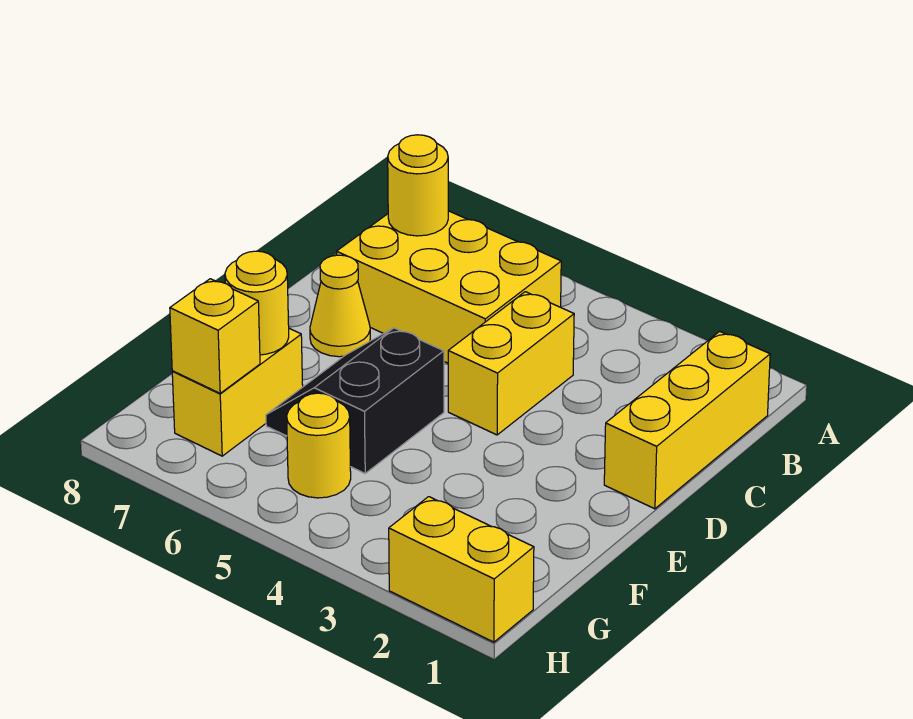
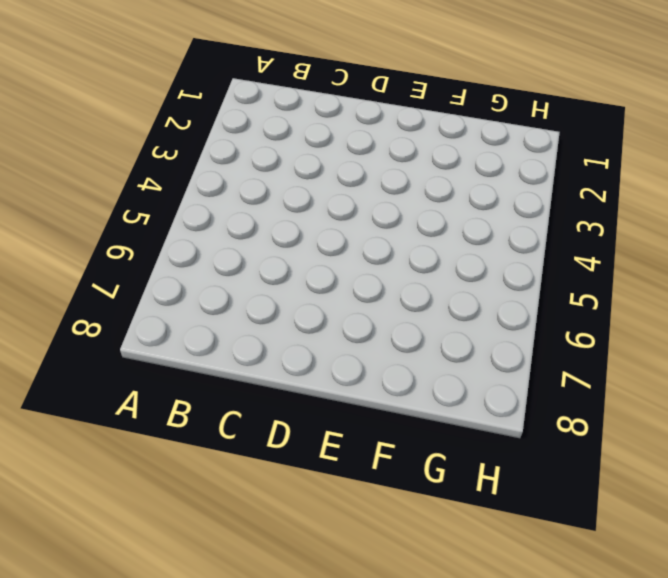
none -> yellow brick B1:D1 level 1
none -> yellow brick B5:C7 level 1

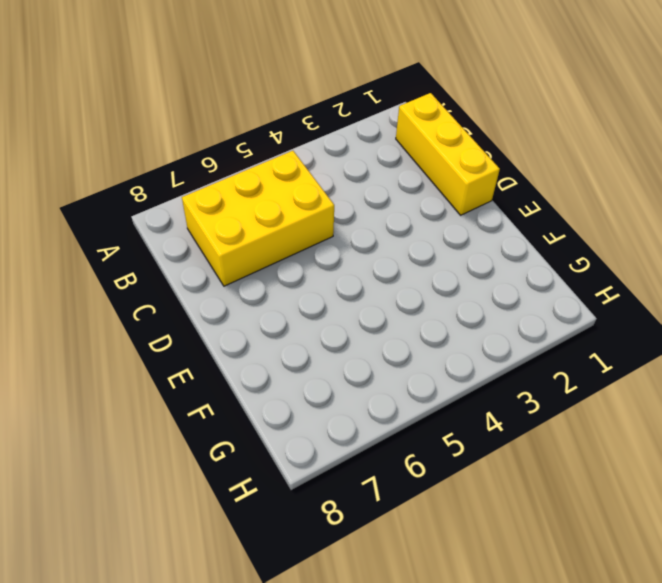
none -> yellow brick C4:D4 level 1
none -> yellow cone D7 level 1

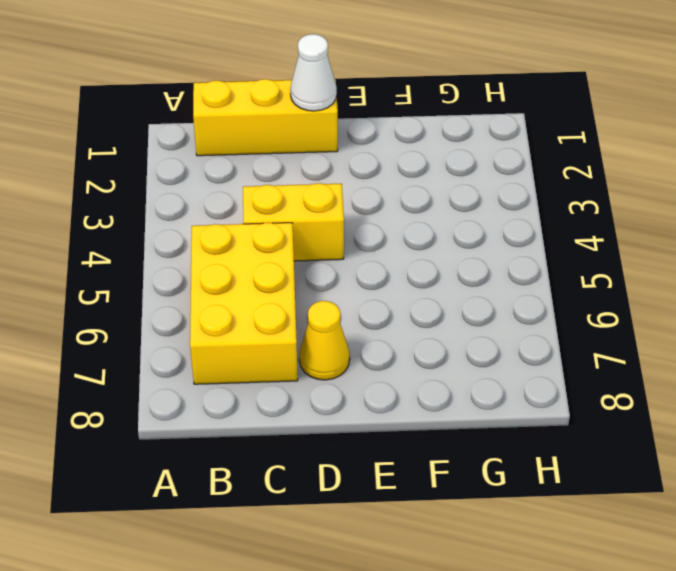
white cone D1 level 2 -> none
none -> black slope E5:F6 level 1 top 5
none -> yellow brick F7:G7 level 1

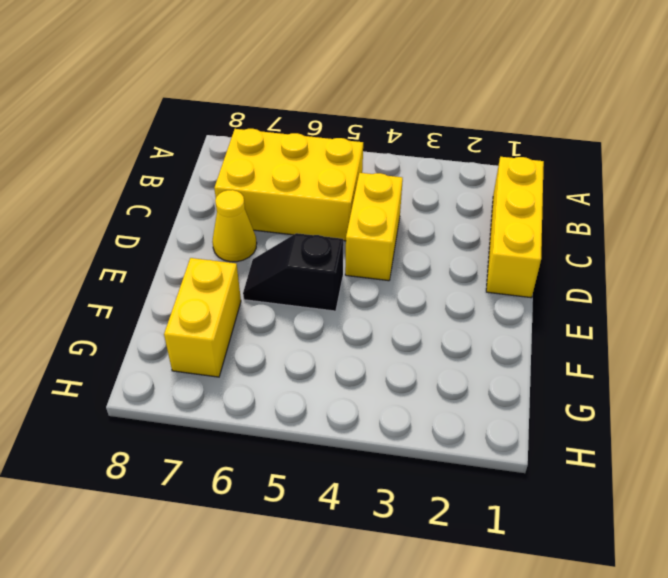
black slope E5:E6 level 1 top 5 -> black slope E5:F6 level 1 top 5
none -> yellow round brick G5 level 1
none -> yellow brick H1:H2 level 1

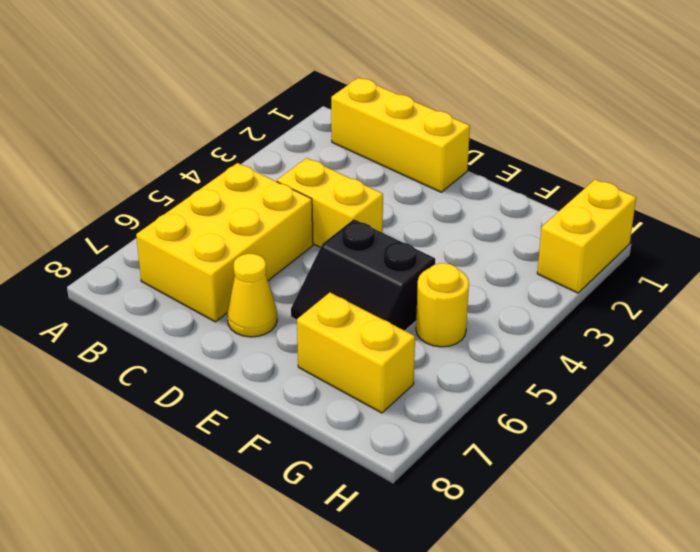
none -> yellow round brick B7 level 2
none -> yellow round brick F7 level 2

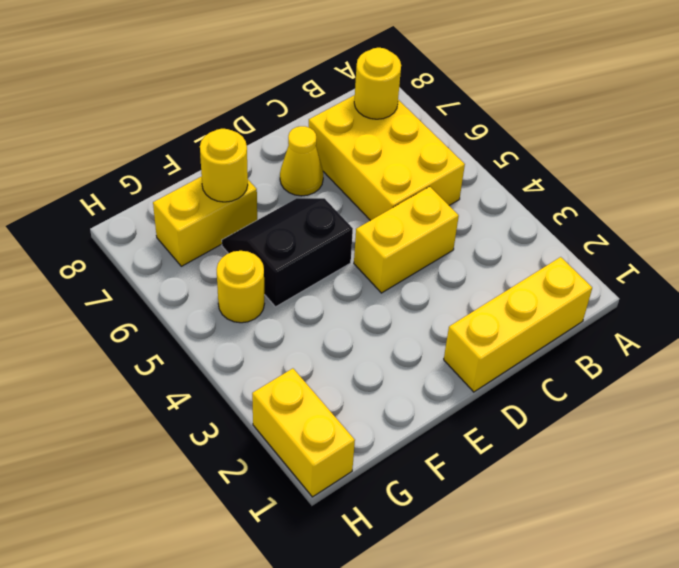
none -> yellow brick G7 level 2

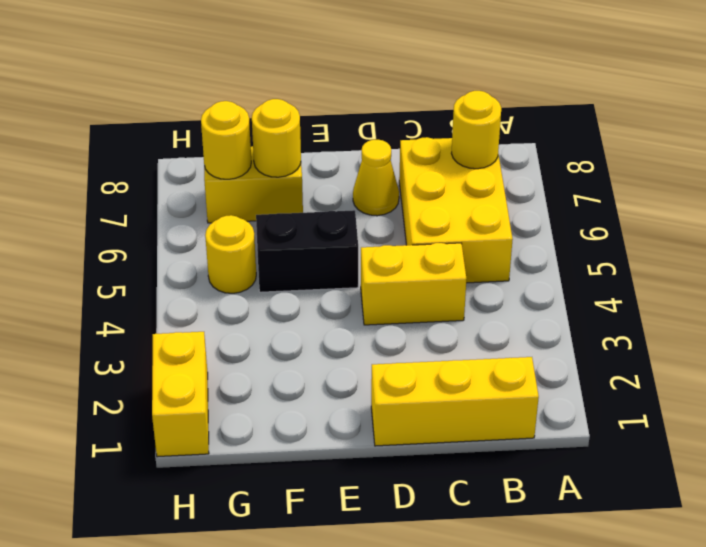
yellow round brick G7 level 2 -> yellow brick G7 level 2

